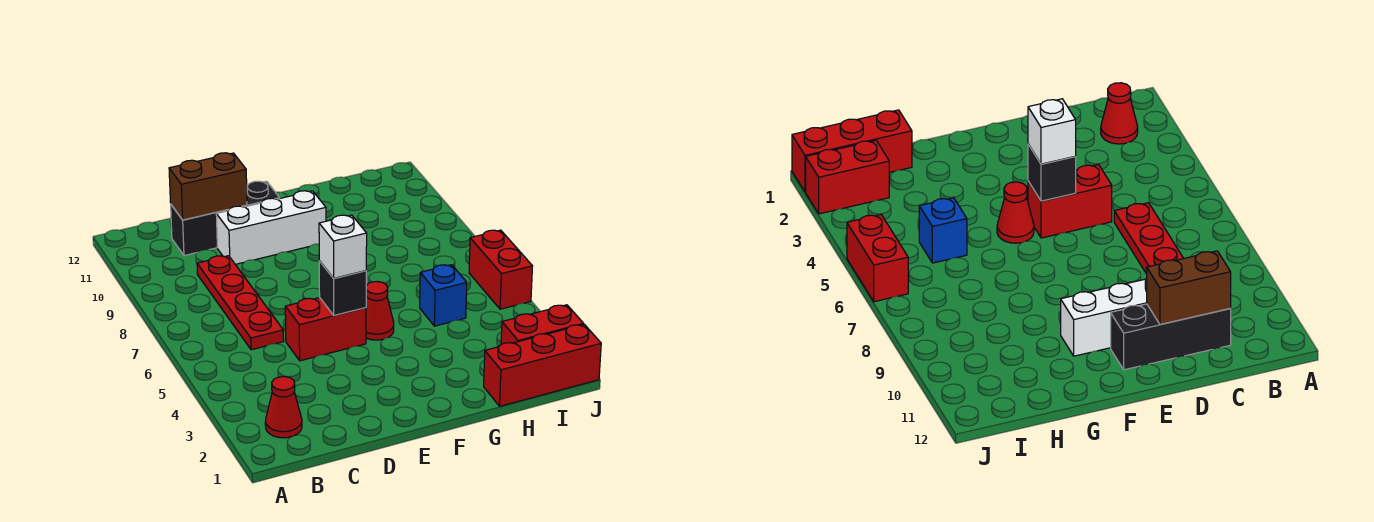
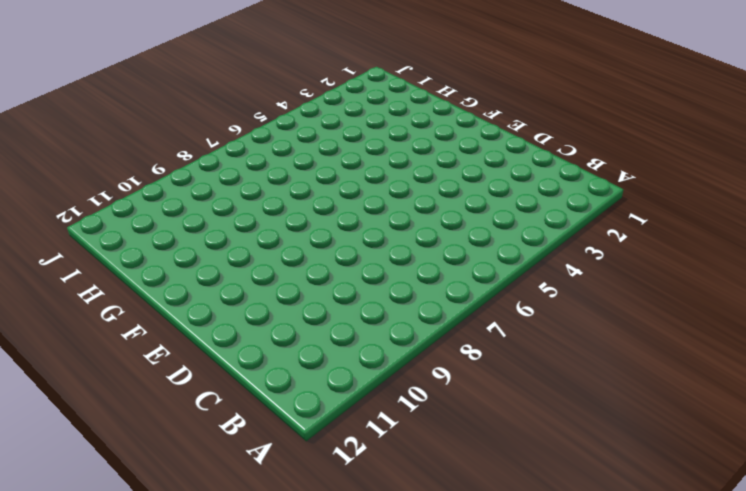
none -> red cone B2 level 1
none -> red plate C6:C9 level 1
none -> black brick C11:E11 level 1

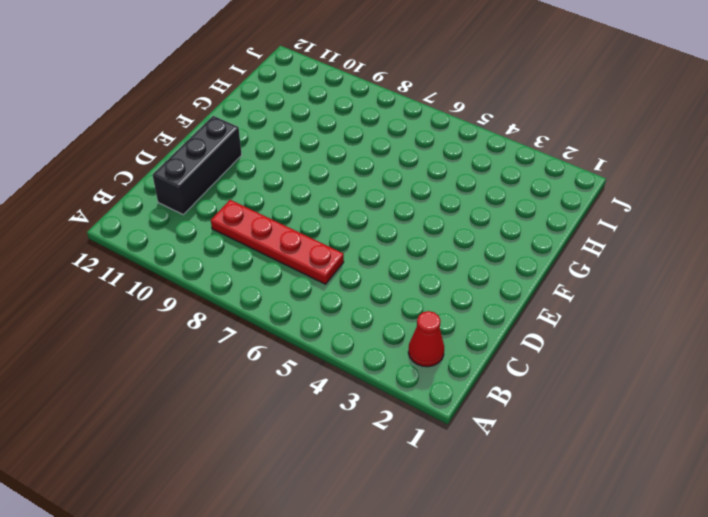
none -> red brick D5:E5 level 1
none -> white brick D10:F10 level 1
none -> red cone F5 level 1

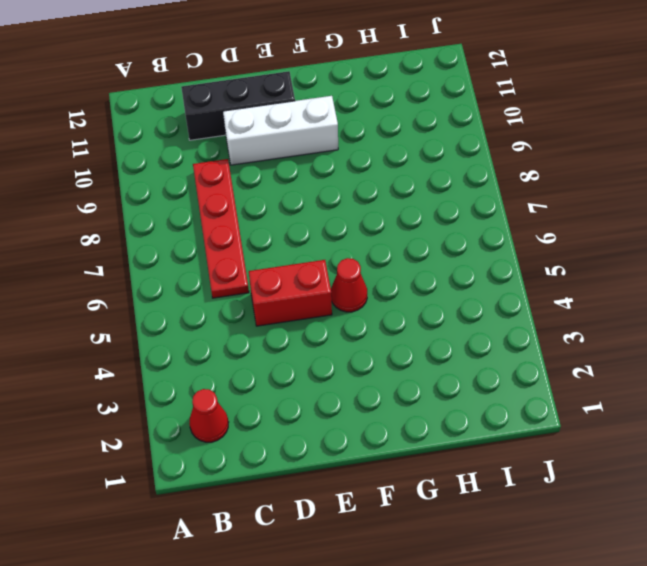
none -> red brick H1:J1 level 1
none -> blue brick H5 level 1
none -> red brick I2:J2 level 1

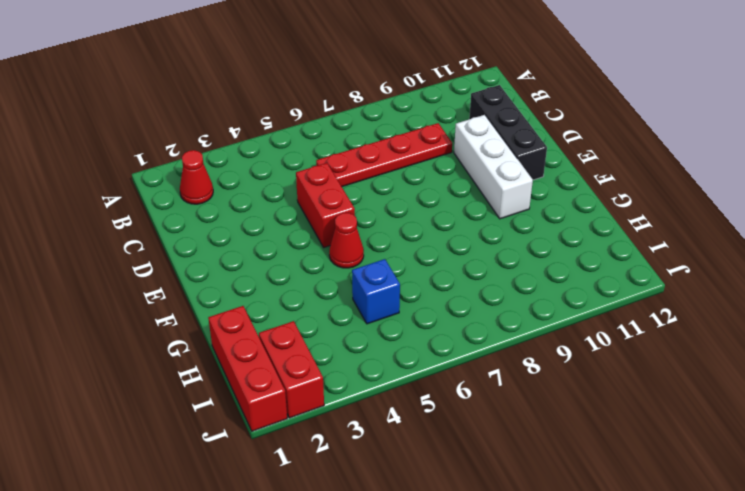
none -> red brick J5:J6 level 1
none -> brown brick C11:D11 level 2
none -> black brick E5 level 2

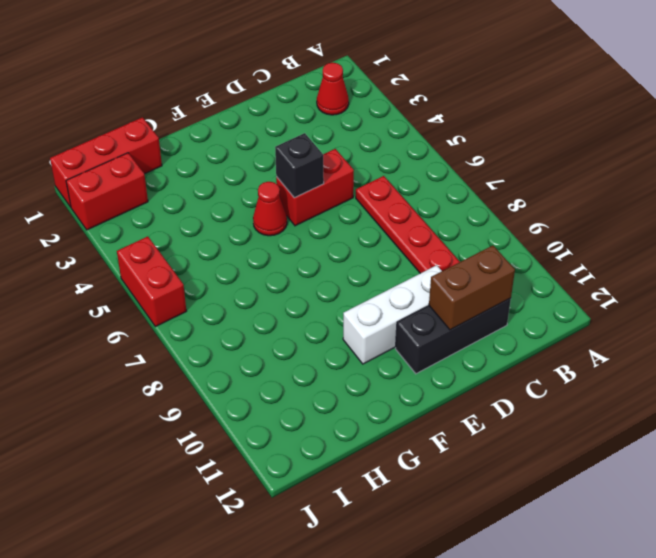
none -> blue brick H5 level 1
none -> white brick E5 level 3

